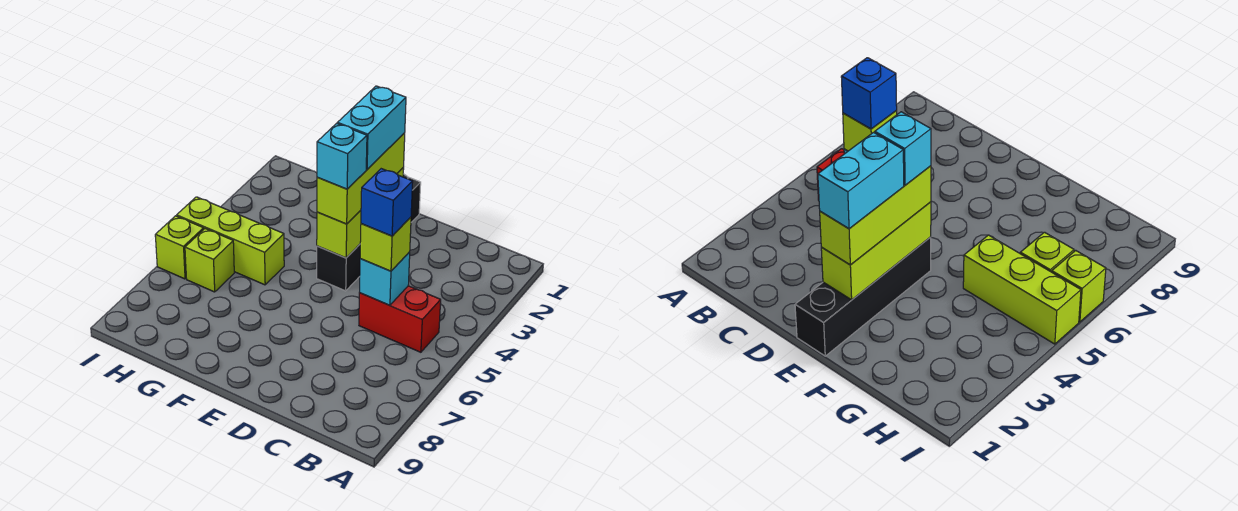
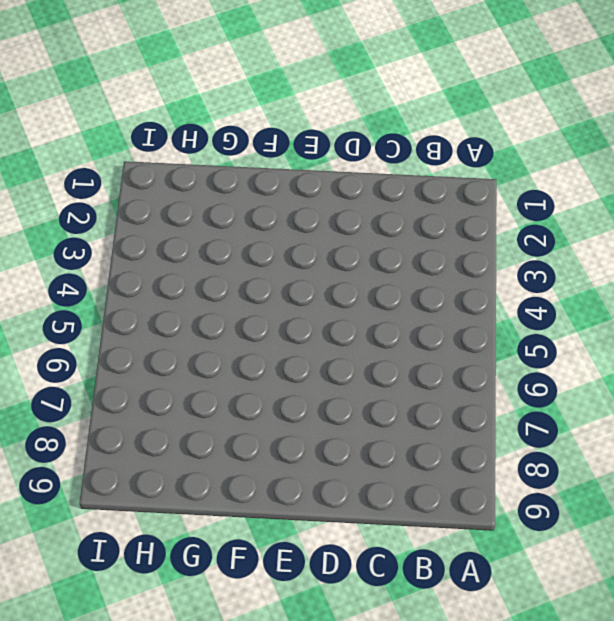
none -> red brick B5:C5 level 1
none -> black brick E1:E4 level 1
none -> lime brick G5:I5 level 1

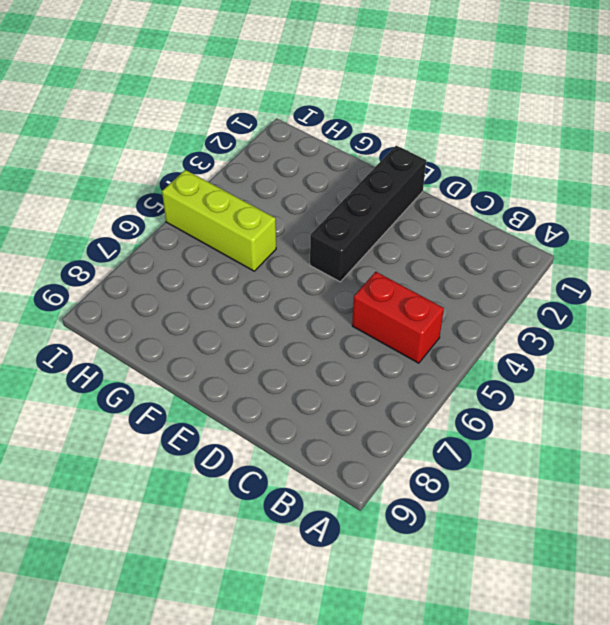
none -> lime brick H6 level 1
none -> lime brick I6 level 1
none -> cyan brick C5 level 2

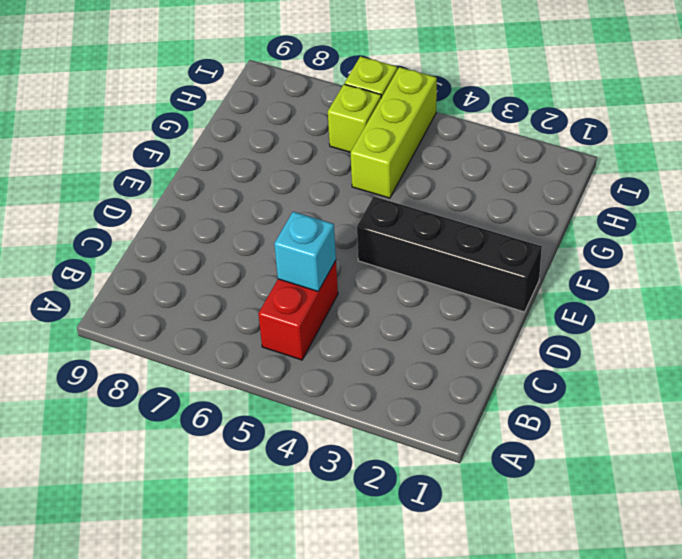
none -> lime brick E2:E4 level 2
none -> lime brick C5 level 3
none -> lime brick E2:E4 level 3

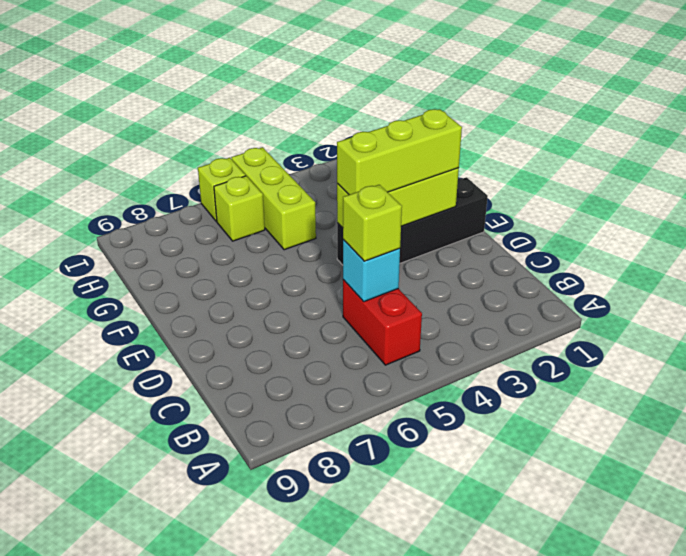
none -> blue brick C5 level 4
none -> cyan brick E2:E3 level 4
none -> cyan brick E4 level 4

